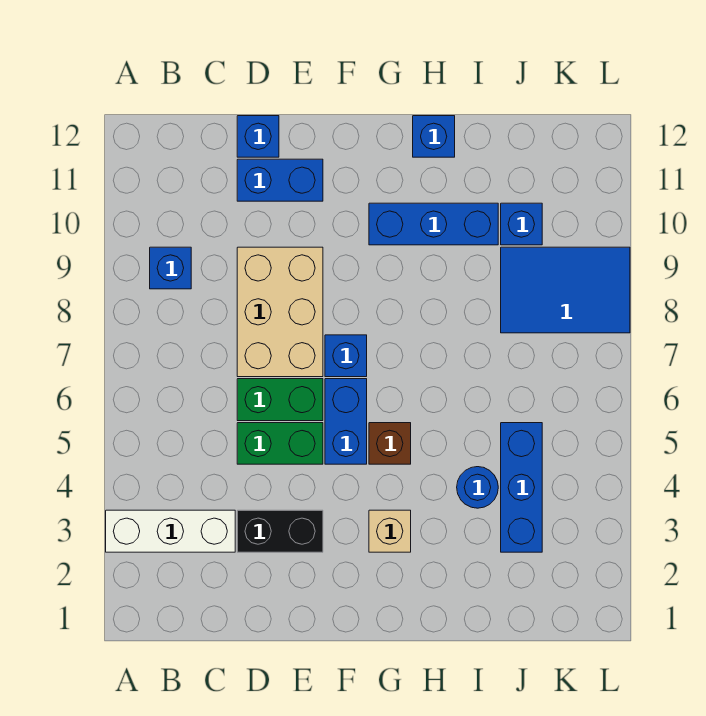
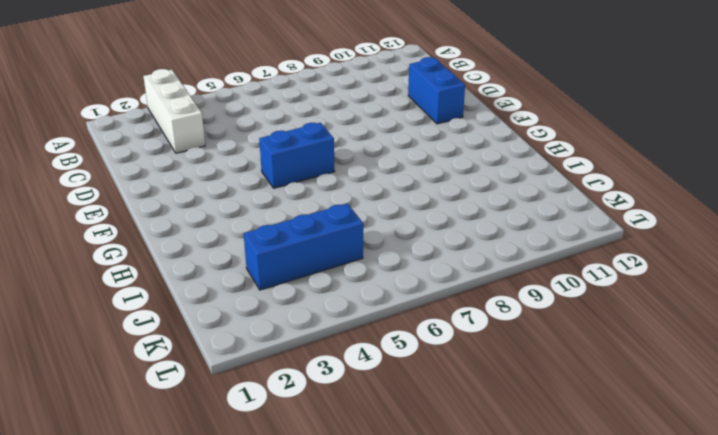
none -> blue brick B9 level 1
none -> black brick D3:E3 level 1
none -> green brick D5:E5 level 1

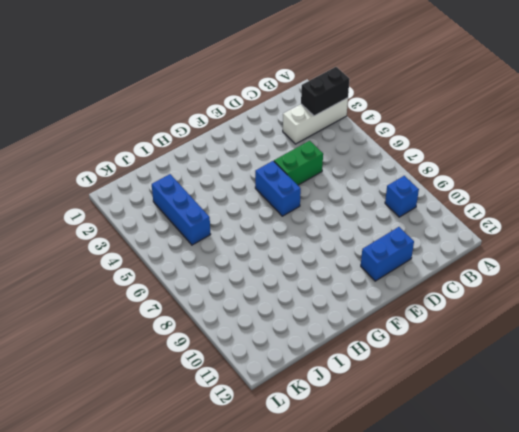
black brick A3:B3 level 2 -> black brick D3:E3 level 1
none -> green brick D6:E6 level 1
none -> tan brick D7:E9 level 1
none -> blue brick D12 level 1

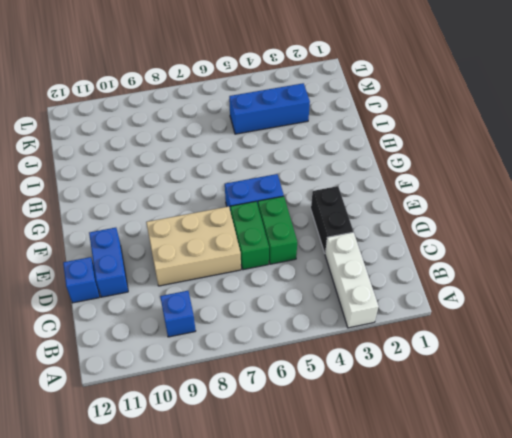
none -> blue brick F7 level 1
none -> tan brick G3 level 1
none -> brown brick G5 level 1

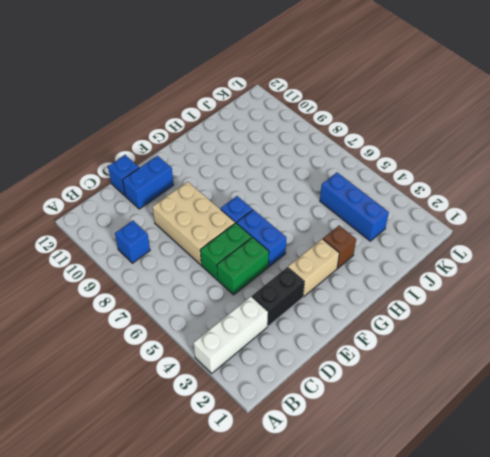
tan brick F3:G3 level 1 -> tan brick G3 level 1
brown brick H3 level 1 -> brown brick G5 level 1
none -> blue brick G10:I10 level 1
none -> blue brick H12 level 1
none -> blue round brick I4 level 1

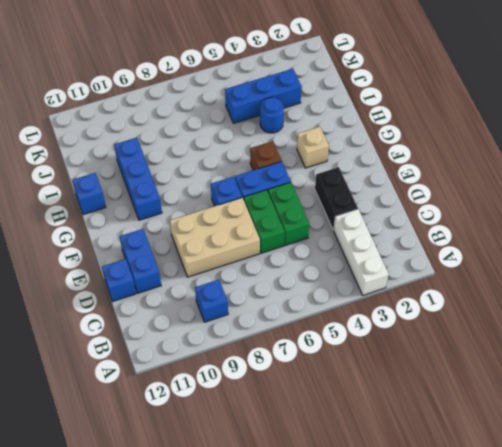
none -> blue tile J8:L9 level 1
none -> blue brick J10 level 1

